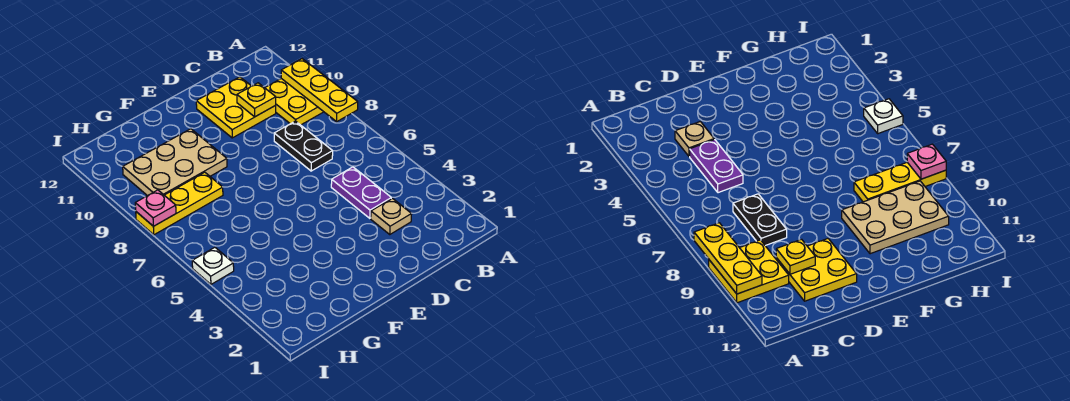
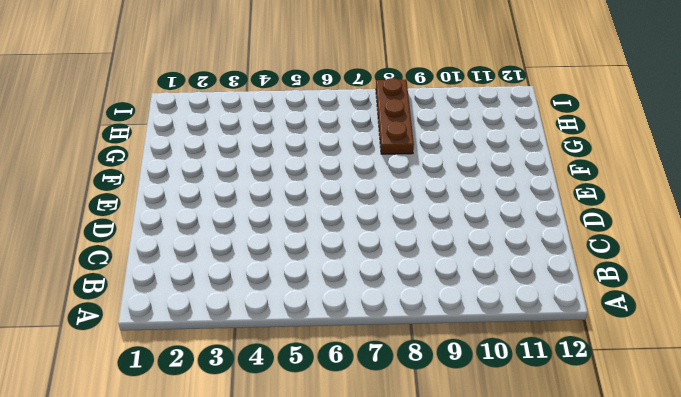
brown plate G8:I8 level 1 -> yellow plate G8:I8 level 1
none -> yellow plate A9:B10 level 1
none -> tan plate C3 level 1

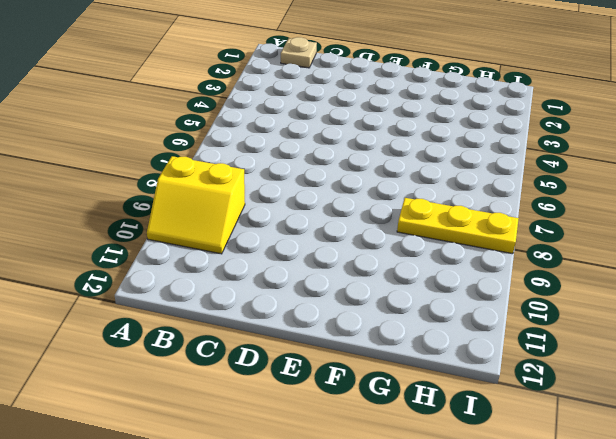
yellow slope A9:B10 level 1 top 9 -> yellow plate A9:B10 level 1
tan plate B1 level 1 -> tan plate C3 level 1
none -> purple plate C4:C5 level 1
none -> black plate C7:C8 level 1

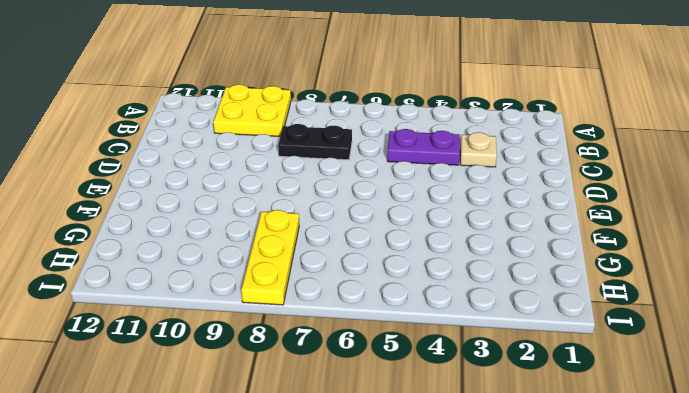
none -> yellow plate C10:D11 level 1
none -> tan plate F9:H10 level 1

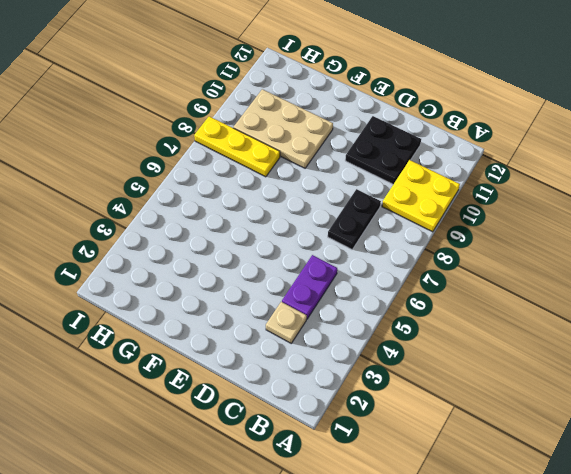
black plate C10:D11 level 1 -> yellow plate C10:D11 level 1
none -> white plate I5 level 1
none -> yellow plate A8:A10 level 2

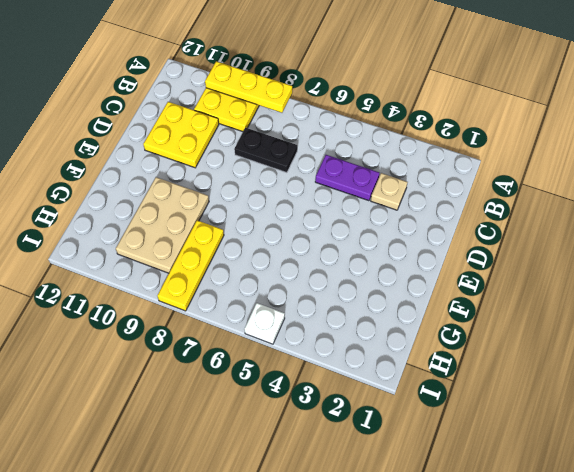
none -> yellow plate C10 level 2
none -> pink plate I8 level 2

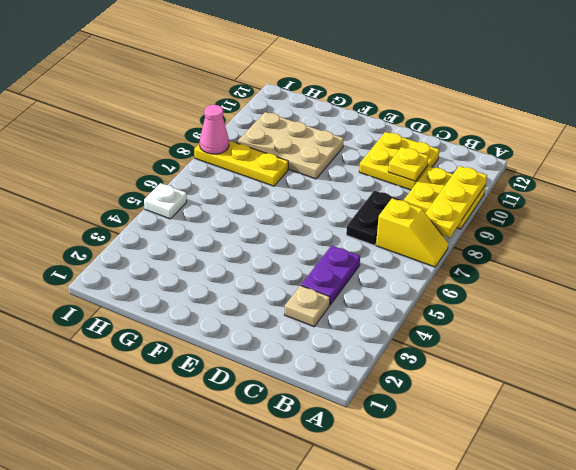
yellow slope A7:B7 level 1 top B -> none
pink cone I8 level 2 -> pink plate I8 level 2

